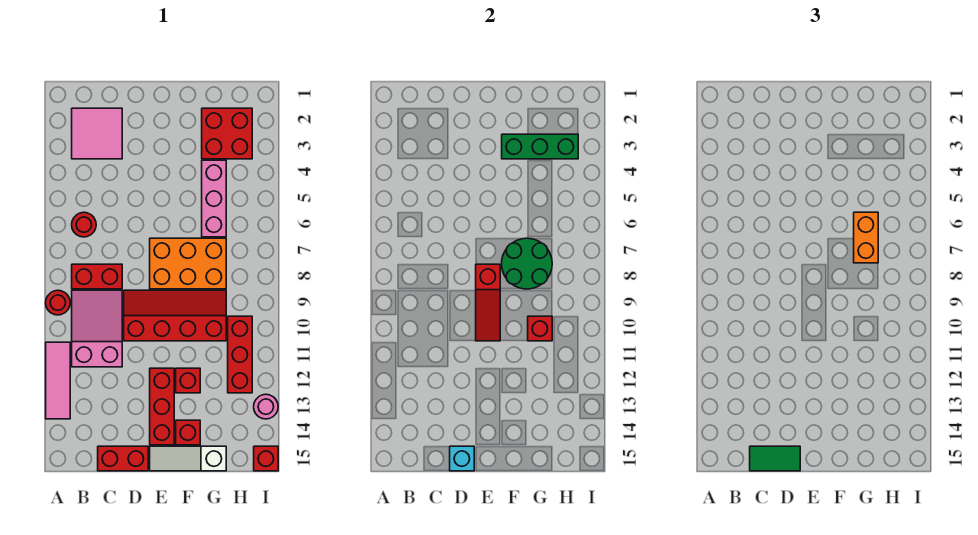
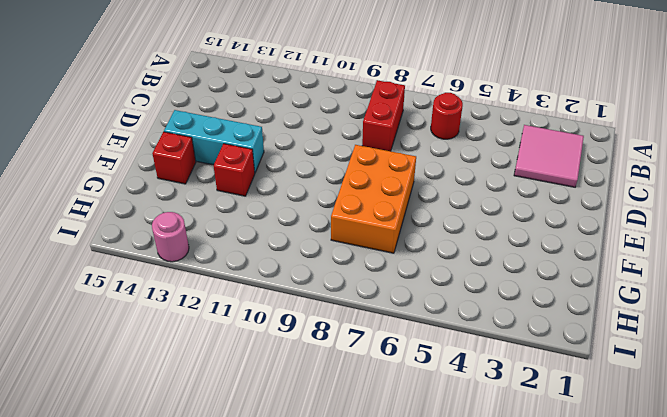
cyan brick E12:E14 level 1 -> red brick E12:E14 level 1
none -> red round brick A9 level 1
none -> pink tile A11:A13 level 1
none -> pink slope B9:C11 level 1 top 11

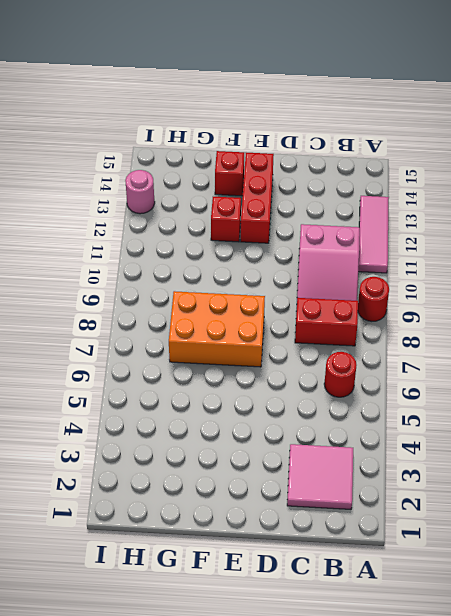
none -> red brick C15:D15 level 1
none -> red slope D9:G10 level 1 top 10
none -> white slope E15:G15 level 1 top G

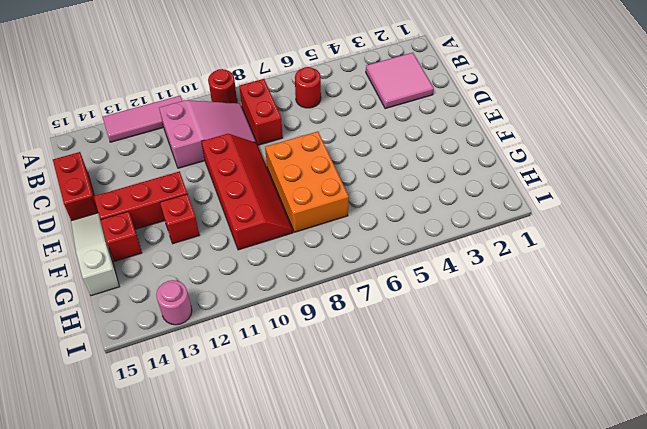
none -> red brick G2:H3 level 1
none -> pink brick G4:G6 level 1
none -> red brick H10:H12 level 1

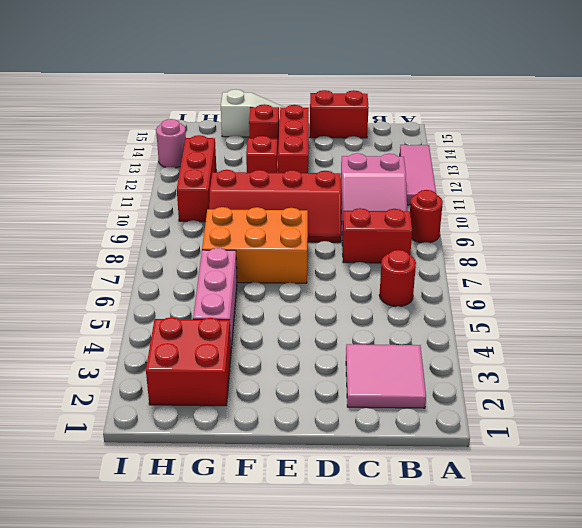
none -> red brick I15 level 1
none -> cyan brick D15 level 2
none -> red slope E8:E10 level 2 top 8

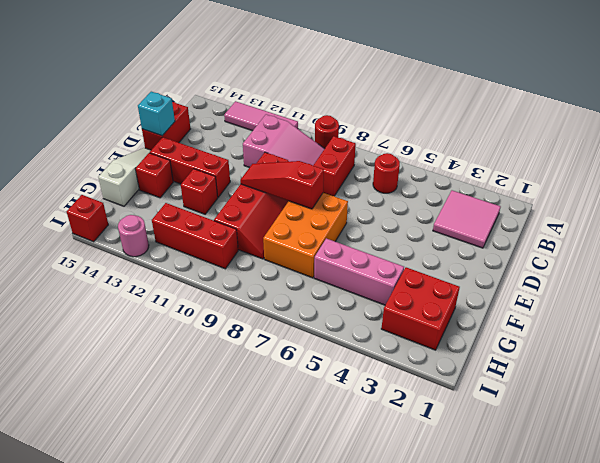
none -> green brick F3:H3 level 2
none -> green round brick F7:G8 level 2
none -> red brick G10 level 2

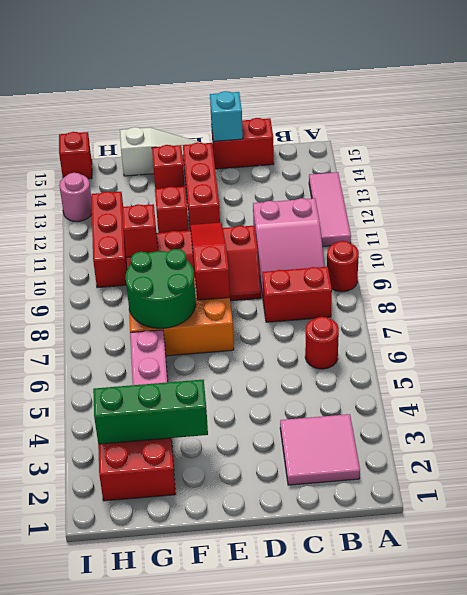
none -> green tile C15:D15 level 3
none -> orange brick G6:G7 level 3

